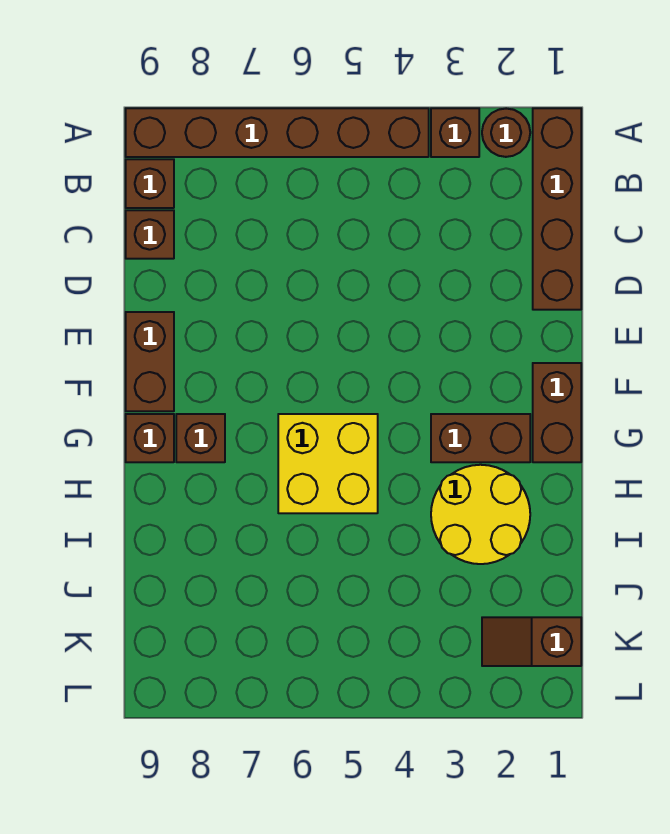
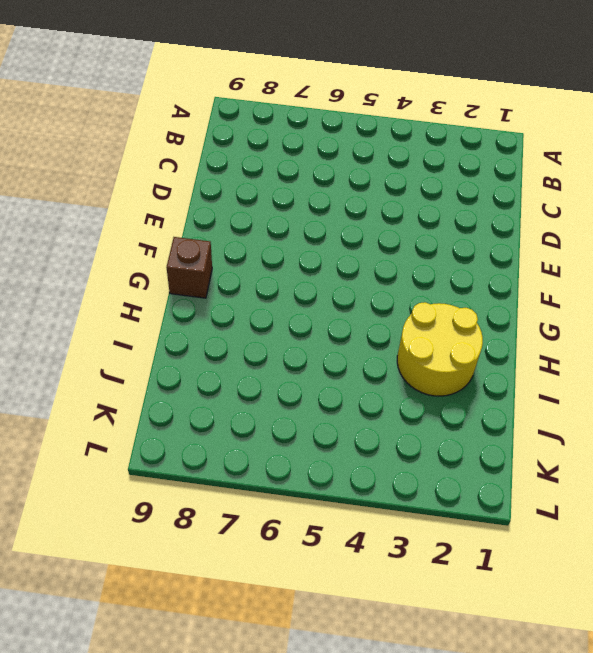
none -> brown brick A1:D1 level 1
none -> brown round brick A2 level 1
none -> brown brick A3 level 1

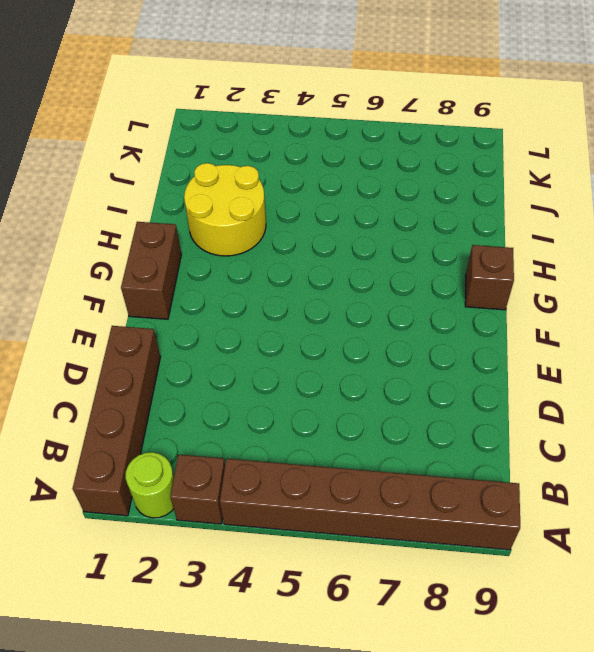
lime round brick A2 level 1 -> brown round brick A2 level 1
none -> brown brick B9 level 1
none -> brown brick C9 level 1
none -> brown brick E9:F9 level 1

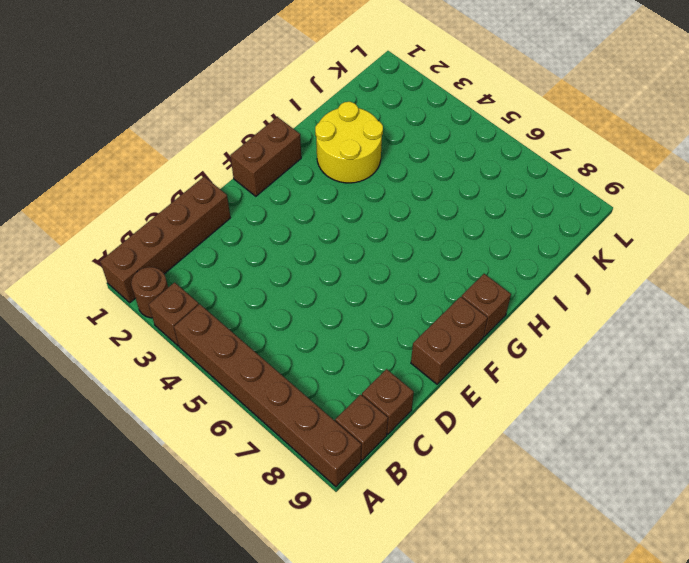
none -> brown brick G2:G3 level 1
none -> yellow brick G5:H6 level 1
none -> brown brick G8 level 1

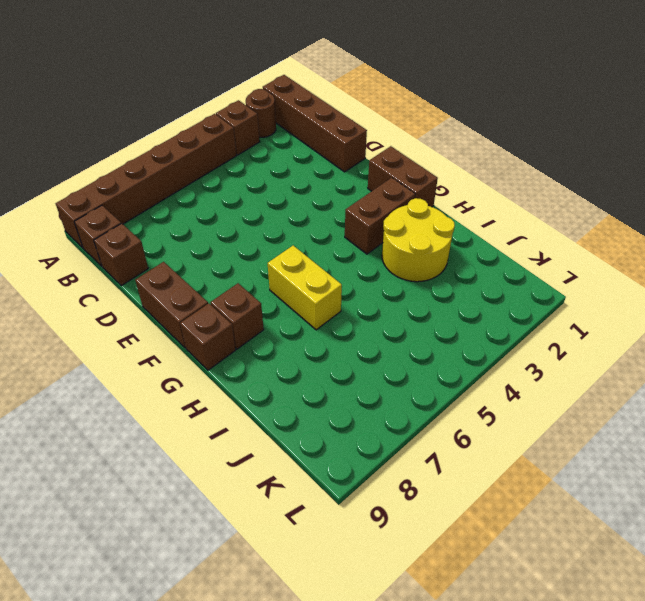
yellow brick G6:H6 level 1 -> yellow brick G5:H6 level 1
none -> brown slope K1:K2 level 1 top 1

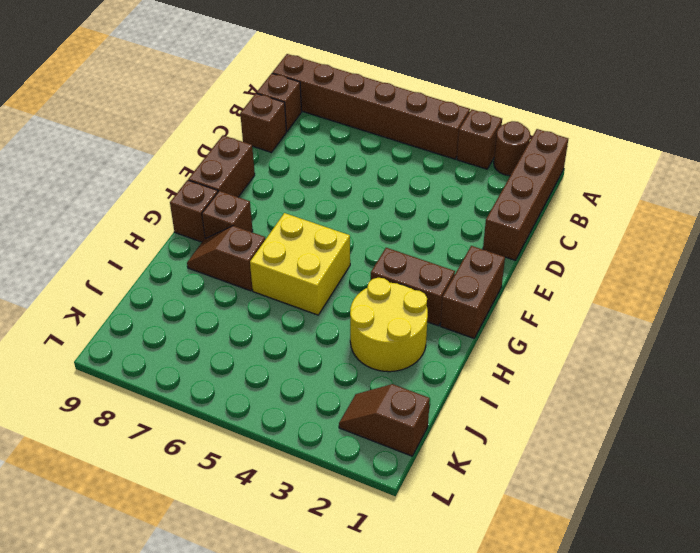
brown slope H7:H8 level 1 top 7 -> none

